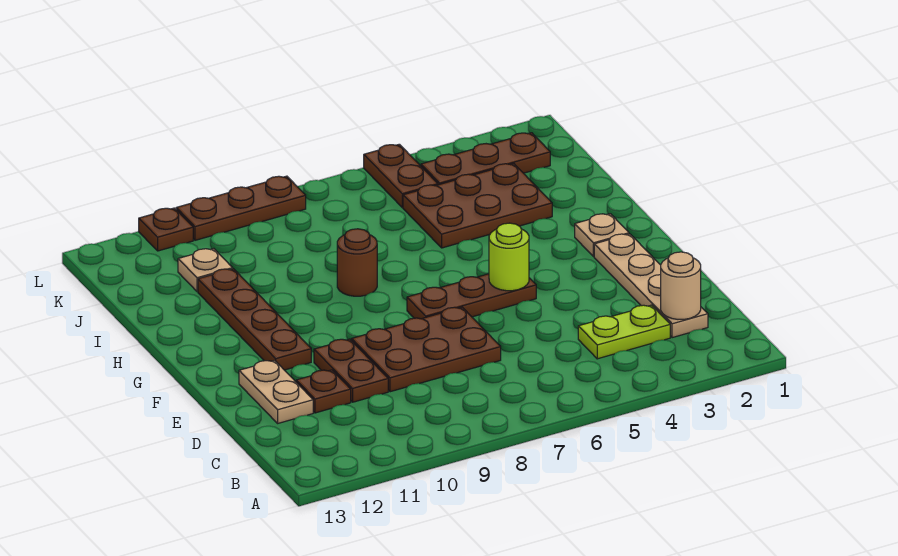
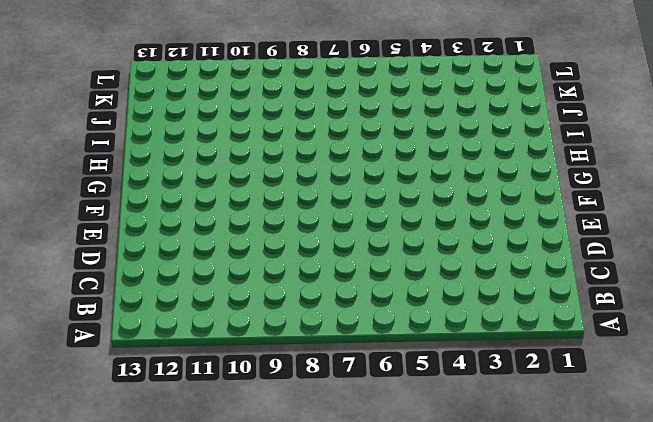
none -> tan plate C2:F2 level 1
none -> lime plate C3:C4 level 1
none -> brown plate D7:E9 level 1

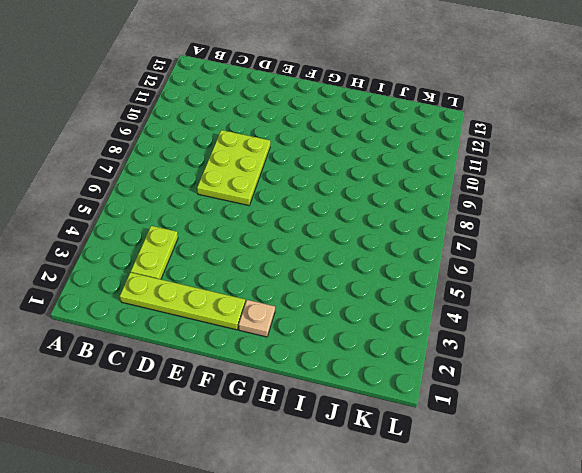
lime plate C2:F2 level 1 -> tan plate C2:F2 level 1
lime plate D7:E9 level 1 -> brown plate D7:E9 level 1
none -> brown plate D10:E10 level 1
none -> brown plate D11 level 1
none -> tan plate D12:E12 level 1

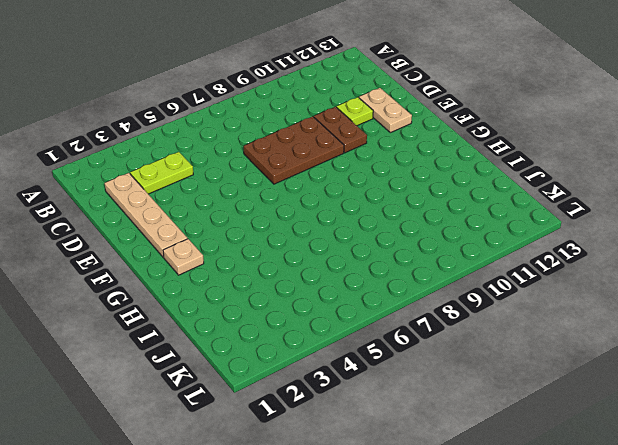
lime plate D11 level 1 -> brown plate D11 level 1
none -> brown plate F5:F7 level 1
none -> brown plate F11:I11 level 1
none -> brown round brick H8 level 1

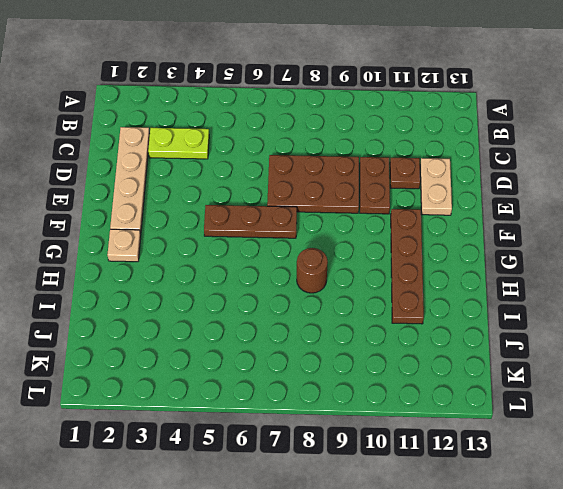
none -> brown plate I3:J5 level 1
none -> tan plate J11 level 1
none -> brown plate K2:K4 level 1

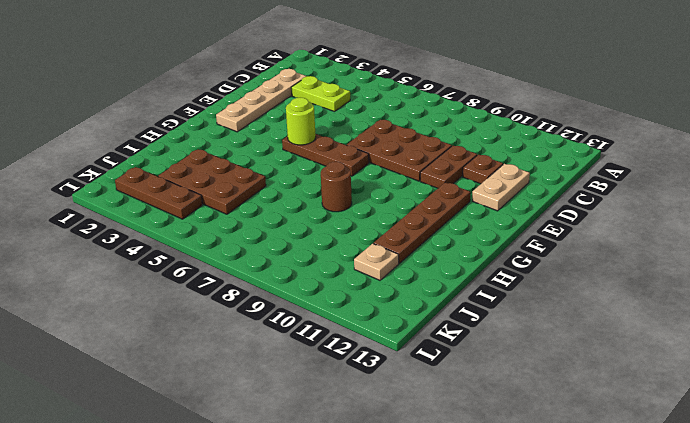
none -> tan plate G2 level 1
none -> brown plate K5:L5 level 1
none -> brown plate L8:L10 level 1

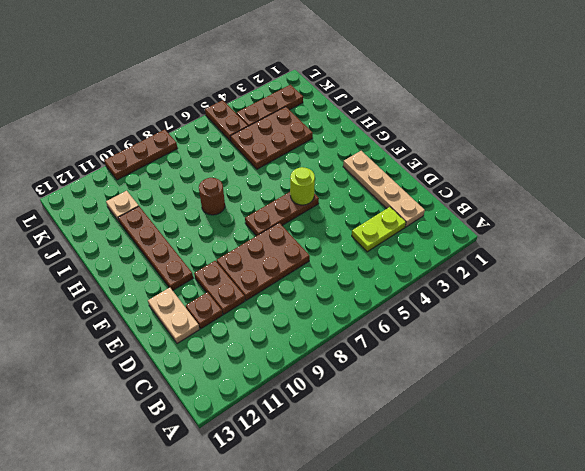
none -> tan plate G2 level 1
none -> brown plate L11 level 1
none -> tan round brick C2 level 2

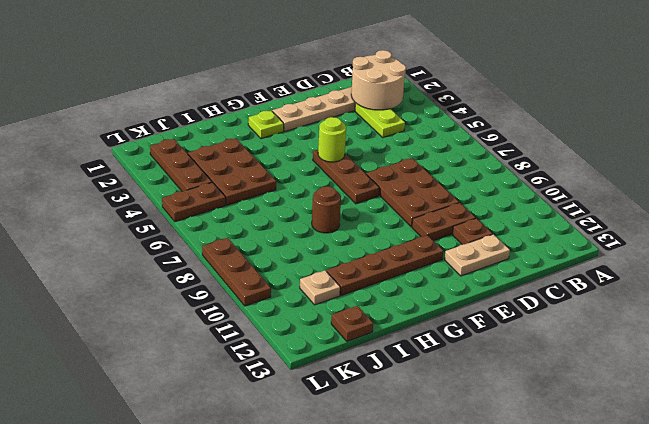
tan round brick B2:C3 level 2 -> tan round brick C2 level 2
lime plate G2 level 1 -> tan plate G2 level 1
brown plate J13 level 1 -> brown plate L11 level 1

